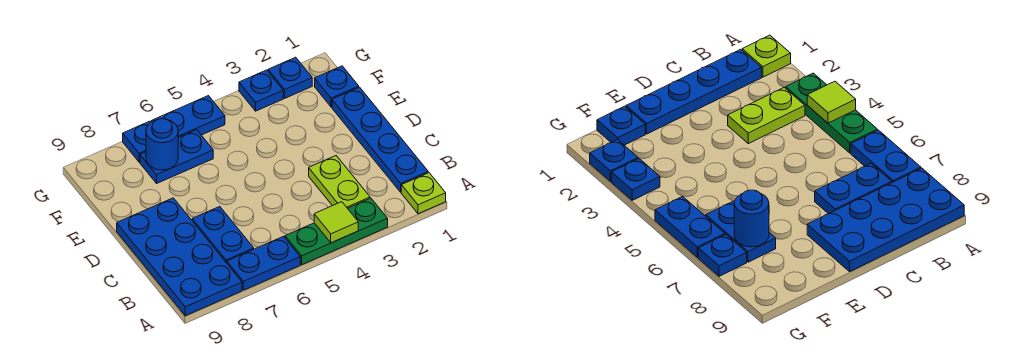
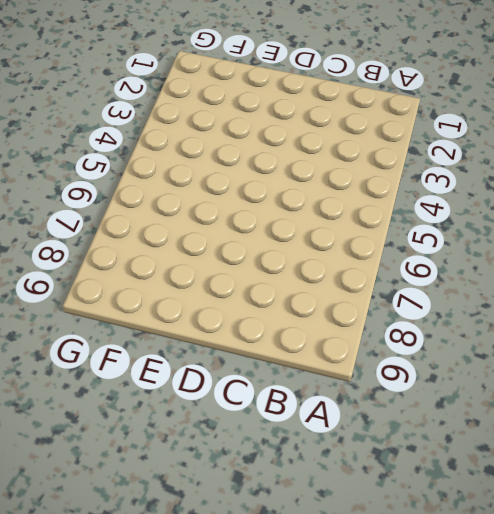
none -> lime plate A1 level 1
none -> green plate A3:A5 level 1
none -> blue plate A6:A7 level 1

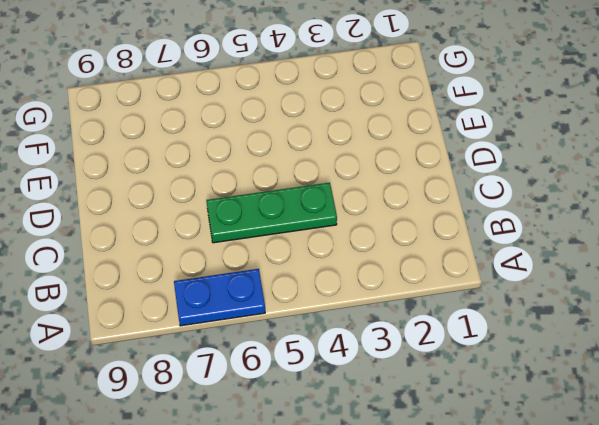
green plate C4:C6 level 1 -> green plate A3:A5 level 1
none -> lime plate A1 level 1
none -> blue plate A8:D9 level 1
none -> blue plate B1:E1 level 1

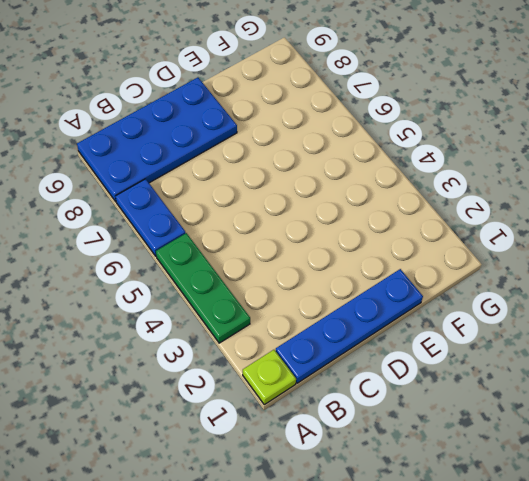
none -> lime plate B3:C3 level 1
none -> blue plate B7:C7 level 1
none -> blue plate F1 level 1

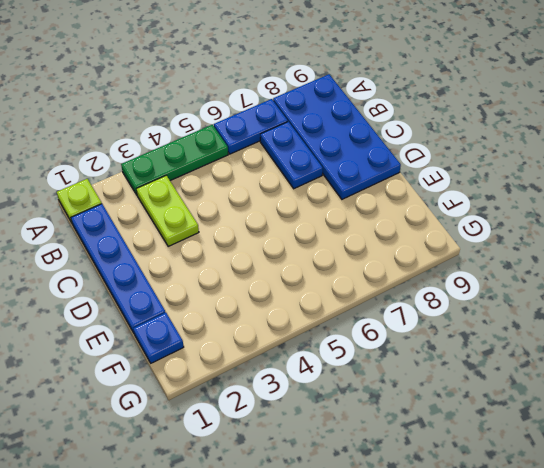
none -> blue plate F6:F7 level 1
none -> blue plate G2 level 1
none -> blue plate G3 level 1

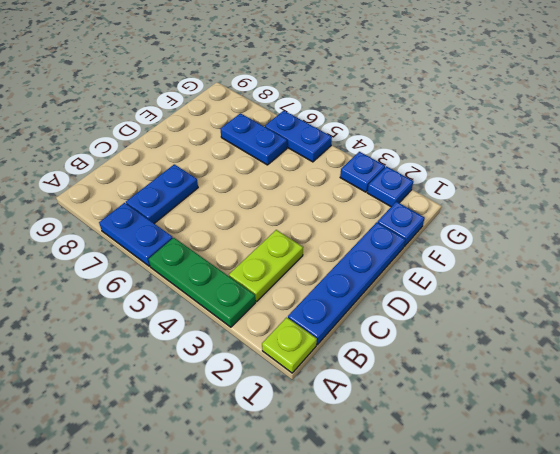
none -> blue plate A8:D9 level 1
none -> blue plate G7 level 1
none -> lime tile A4 level 2

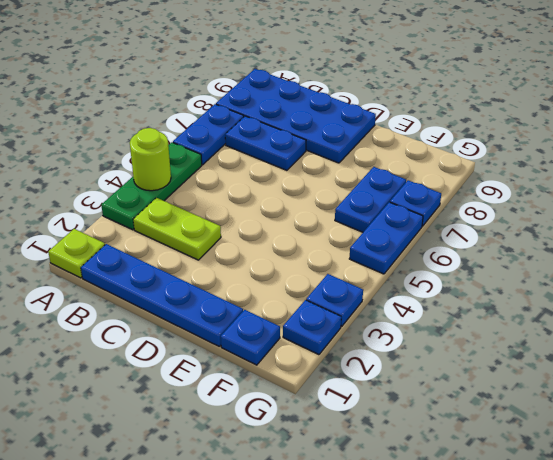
lime round brick A4 level 2 -> lime tile A4 level 2
none -> blue round brick F7 level 2

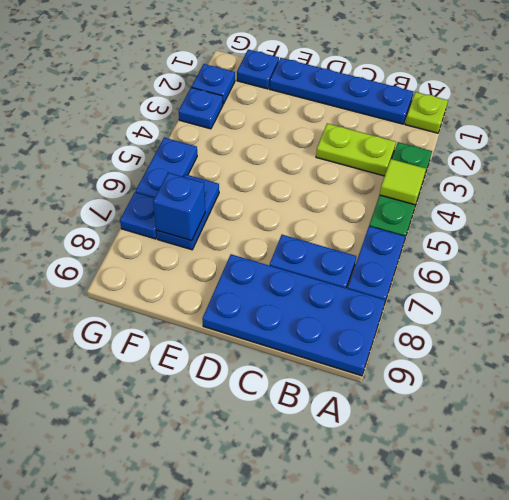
blue brick F7 level 2 -> blue round brick F7 level 2

